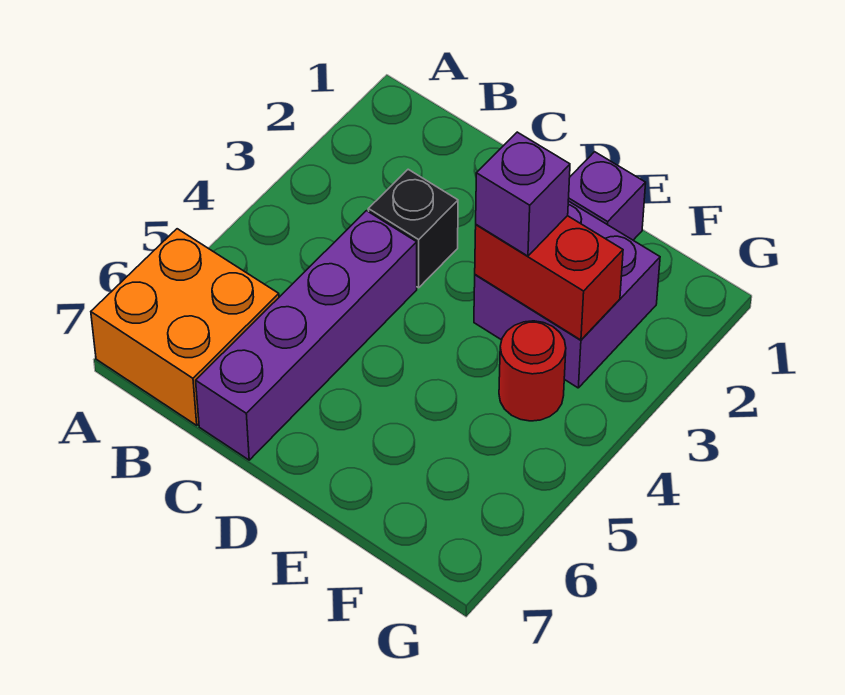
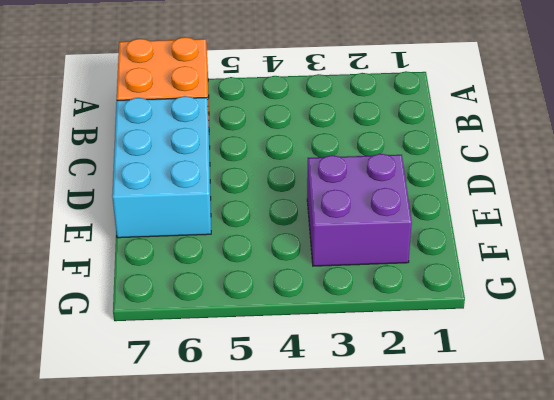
cyan brick C6:E7 level 1 -> purple brick C4:C7 level 1
none -> black brick C3 level 1
none -> purple brick E1 level 1

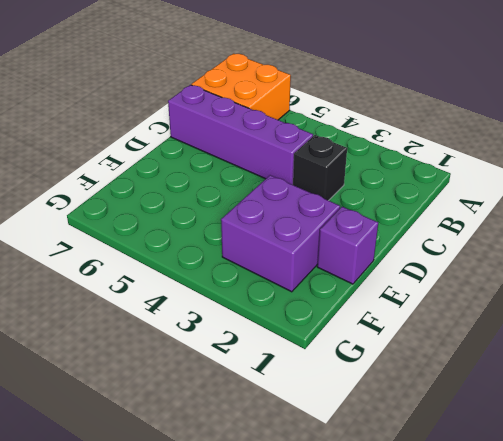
none -> red round brick F4 level 1
none -> red brick E3:F3 level 2

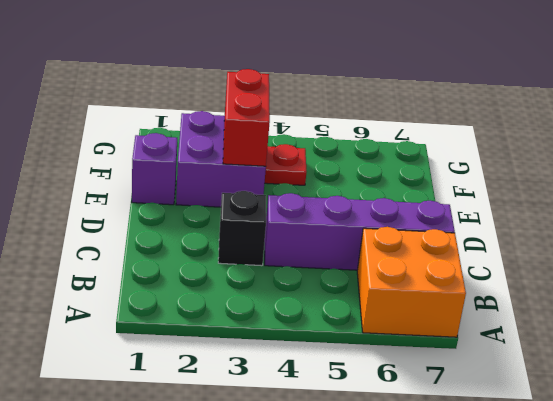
red plate F4 level 1 -> red round brick F4 level 1
none -> purple brick E3 level 3

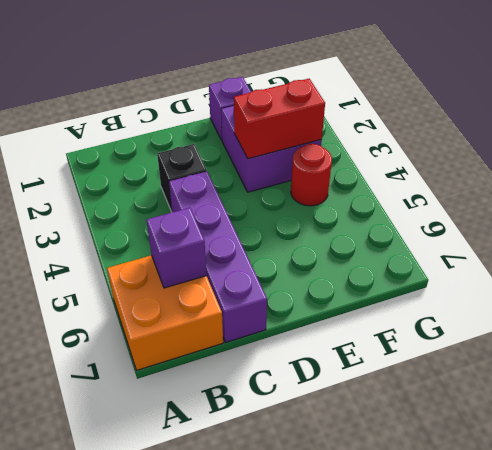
purple brick B6 level 2 -> purple brick E3 level 3

